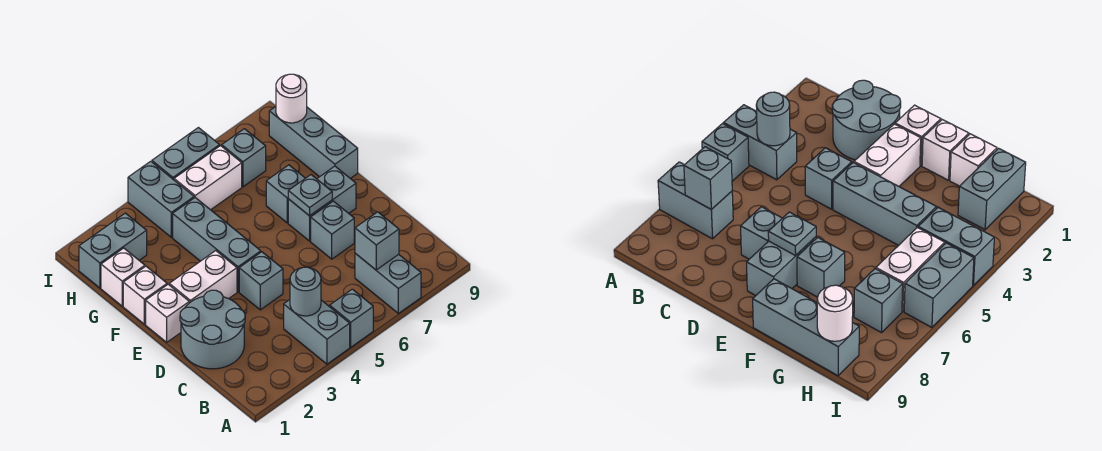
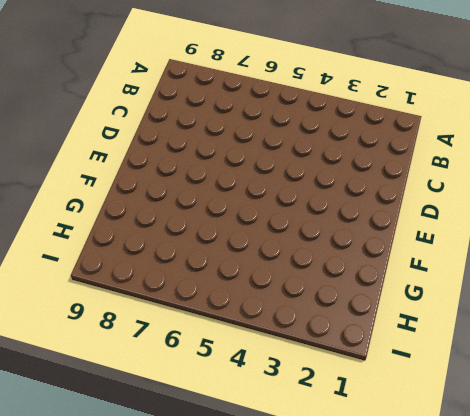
none -> grey brick A4:B4 level 1
none -> grey brick A5 level 1
none -> grey brick A7:B7 level 1

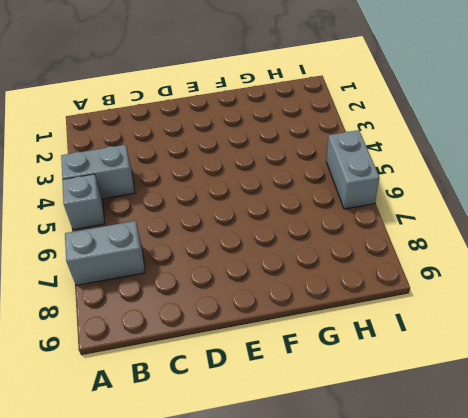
none -> grey round brick C1:D2 level 1
none -> grey brick D4 level 1
none -> grey brick D7 level 1

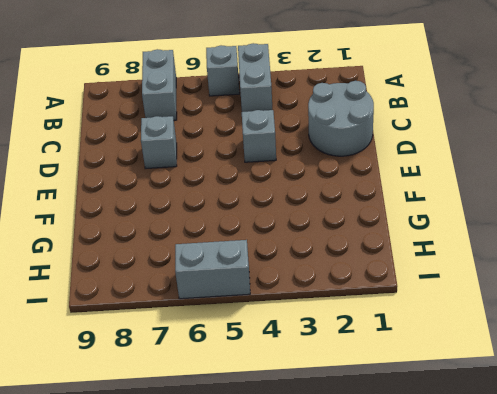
none -> white brick E1 level 1
none -> white brick E2:E3 level 1
none -> grey brick E4:G4 level 1

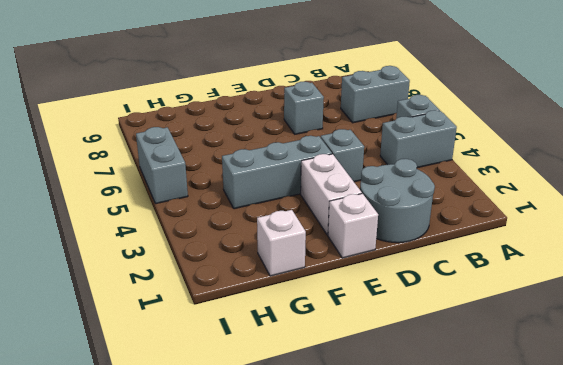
none -> grey brick E7:E8 level 1
none -> white brick F1 level 1
none -> grey brick F7 level 1

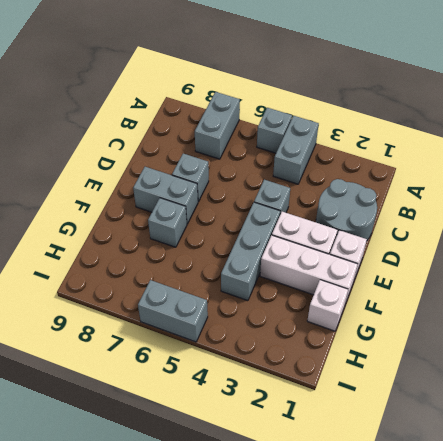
white brick F1:F3 level 1 -> white brick F1 level 1
none -> grey brick F9:H9 level 1
none -> grey brick H1:H2 level 1
none -> grey brick H4:I4 level 1

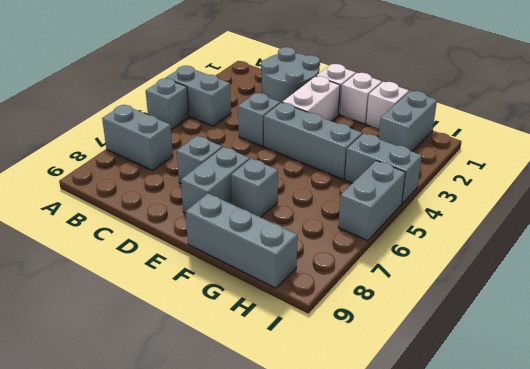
none -> white brick H5:H6 level 1
none -> grey brick H7 level 1
none -> grey round brick B4 level 2

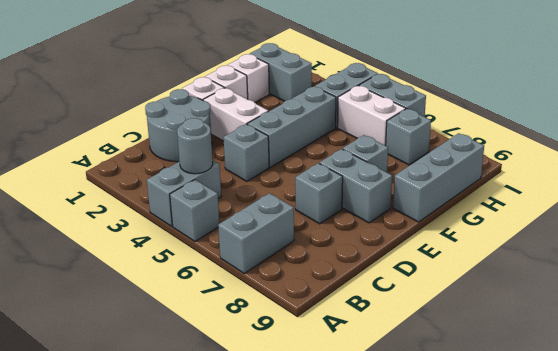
none -> grey brick B7 level 2
none -> grey plate E7 level 2
none -> white round brick H9 level 2

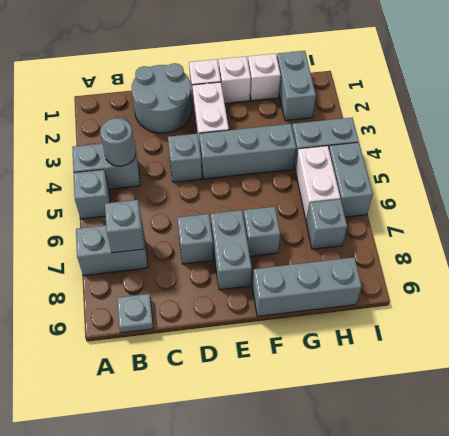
grey plate B9 level 1 -> grey plate E7 level 2
none -> white round brick H9 level 2

